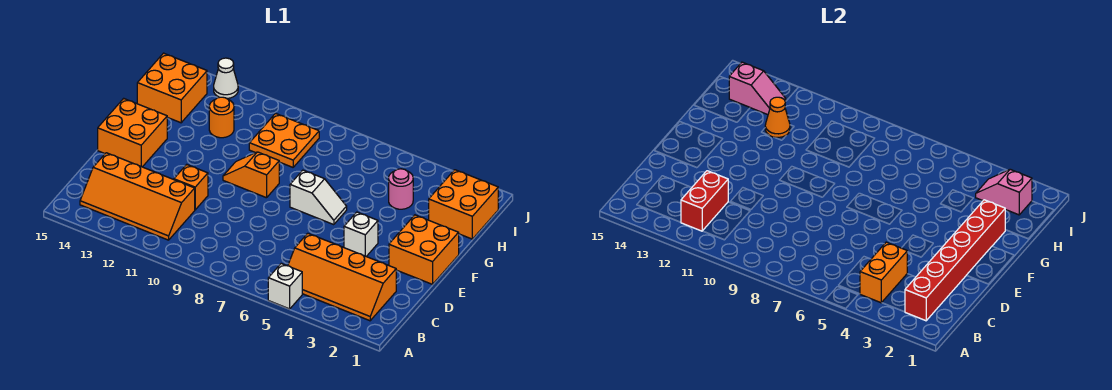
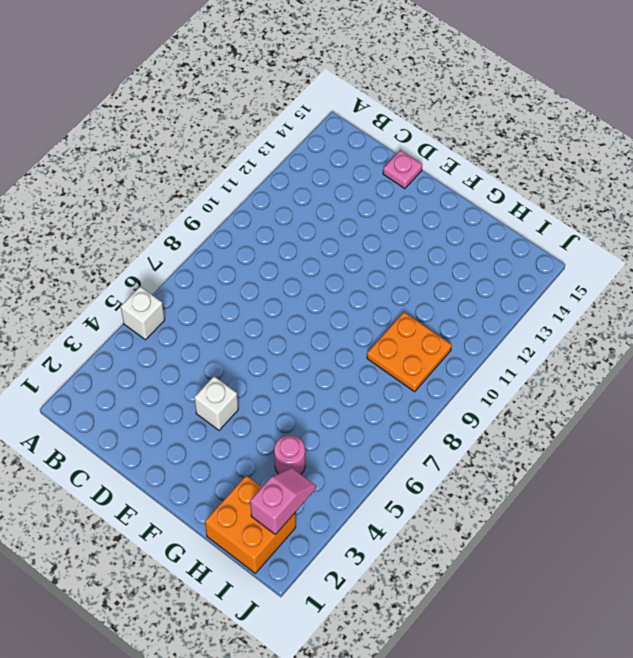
pink plate D15 level 1 -> none
none -> orange slope B2:C5 level 1 top C
none -> orange slope B11:C14 level 1 top C
none -> orange brick D11 level 1

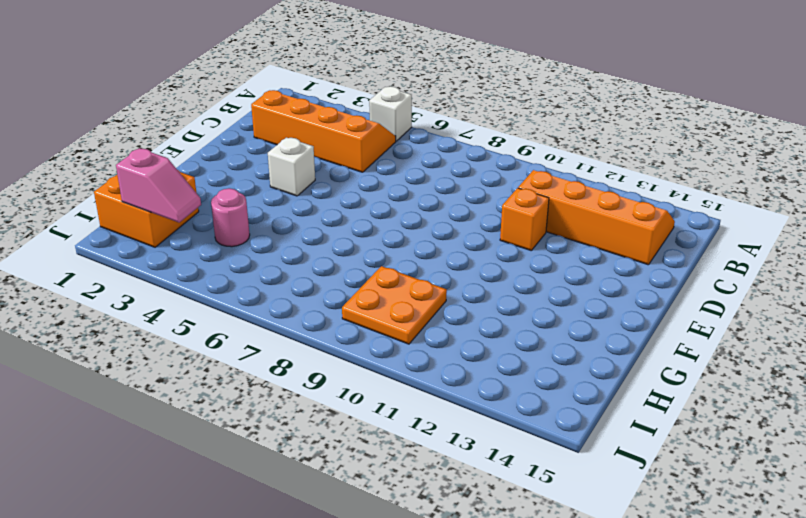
none -> orange brick E1:F2 level 1
none -> orange brick E14:F15 level 1
none -> white slope F6:F7 level 1 top 7

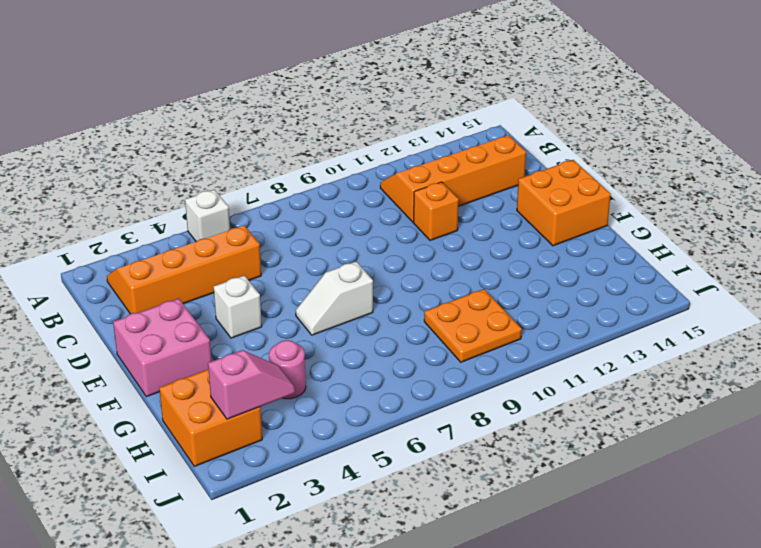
pink brick E1:F2 level 1 -> orange brick E1:F2 level 1
none -> orange slope F9:F10 level 1 top 9
none -> orange round brick H12 level 1
none -> orange brick H14:I15 level 1

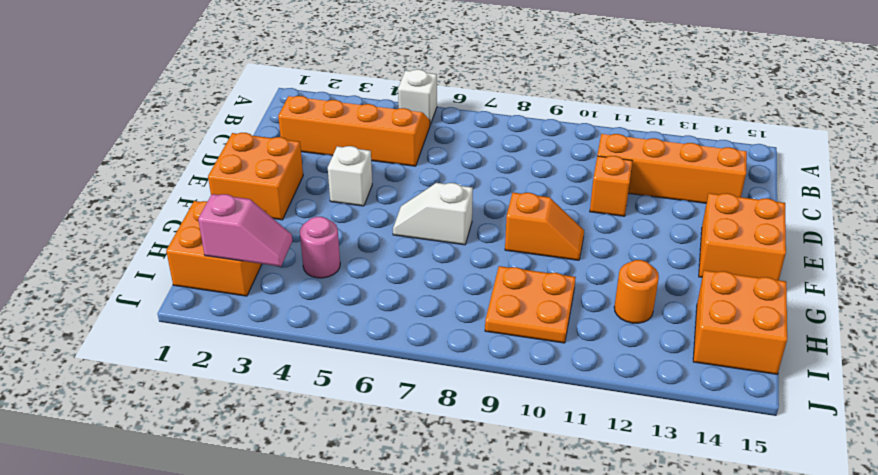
none -> white cone J13 level 1
none -> red brick B2:G2 level 2
none -> orange brick B4:C4 level 2

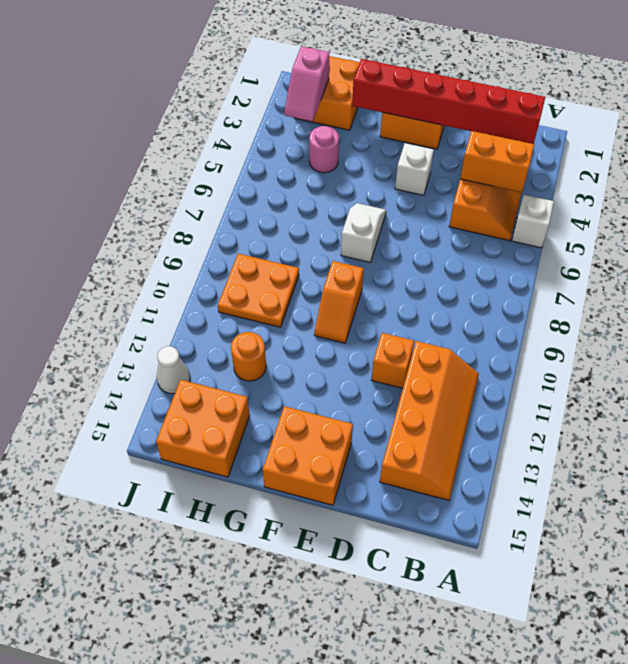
none -> red brick B12:C12 level 2
none -> orange cone H12 level 2
none -> pink slope I13:I14 level 2 top 14

